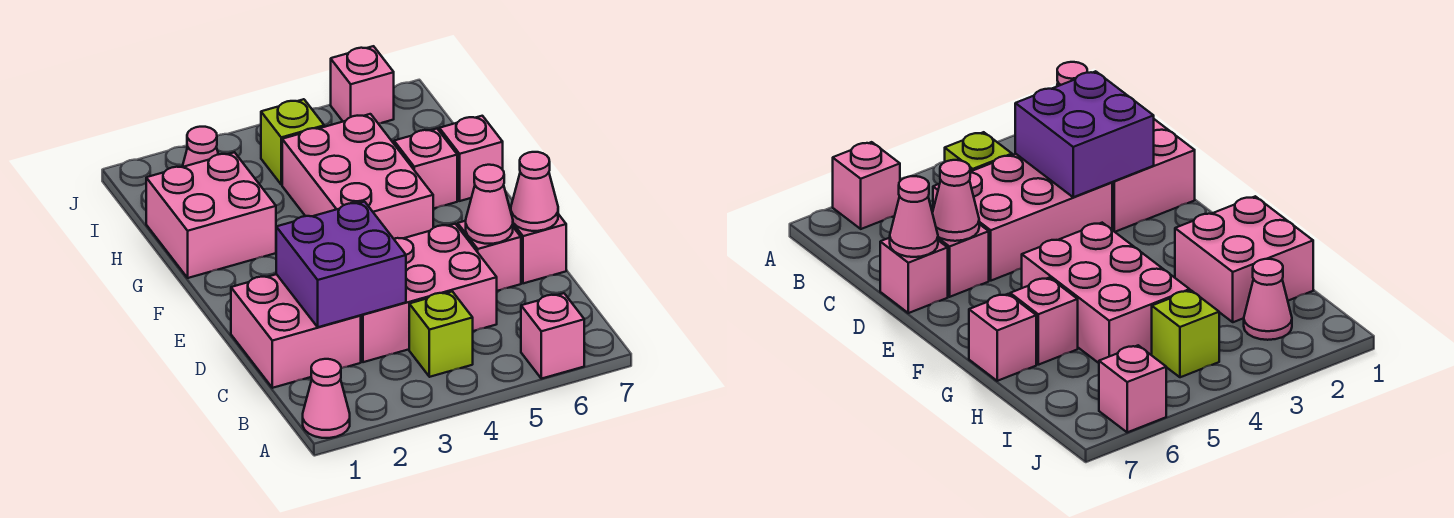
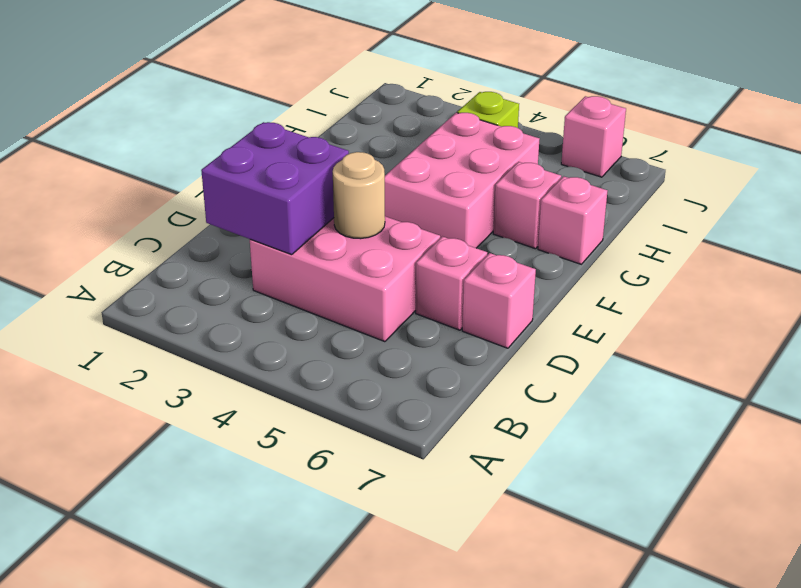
tan round brick D4 level 2 -> none
none -> pink cone A1 level 1
none -> pink brick A6 level 1
none -> lime brick B4 level 1

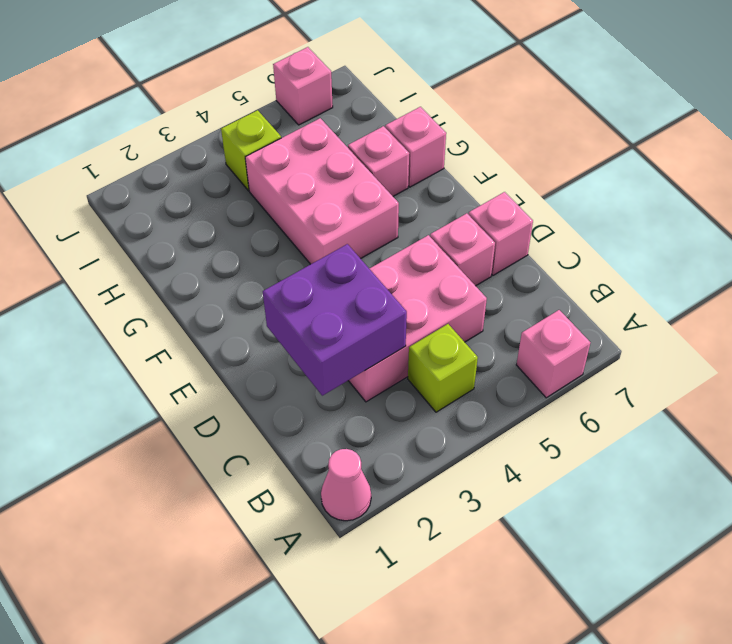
none -> pink brick C1:D2 level 1
none -> pink brick G1:H2 level 1
none -> pink cone I2 level 1

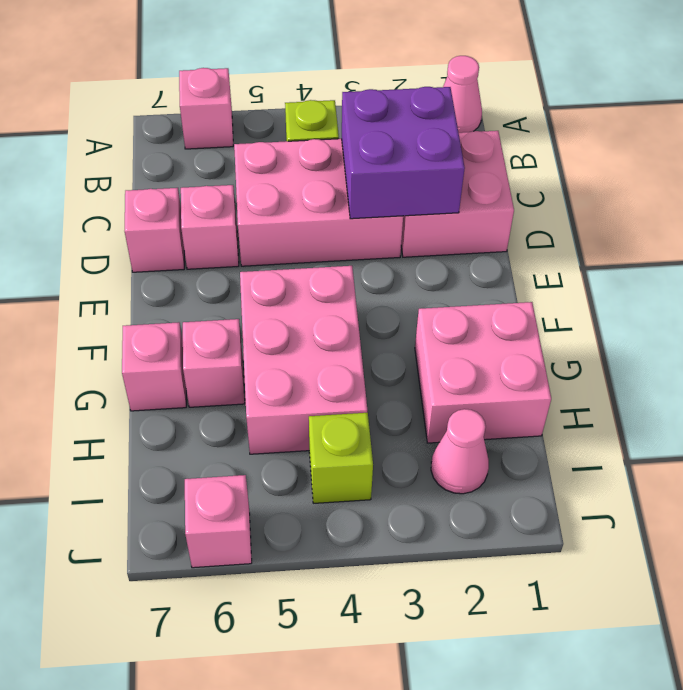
none -> pink cone D6 level 2
none -> pink cone D7 level 2

